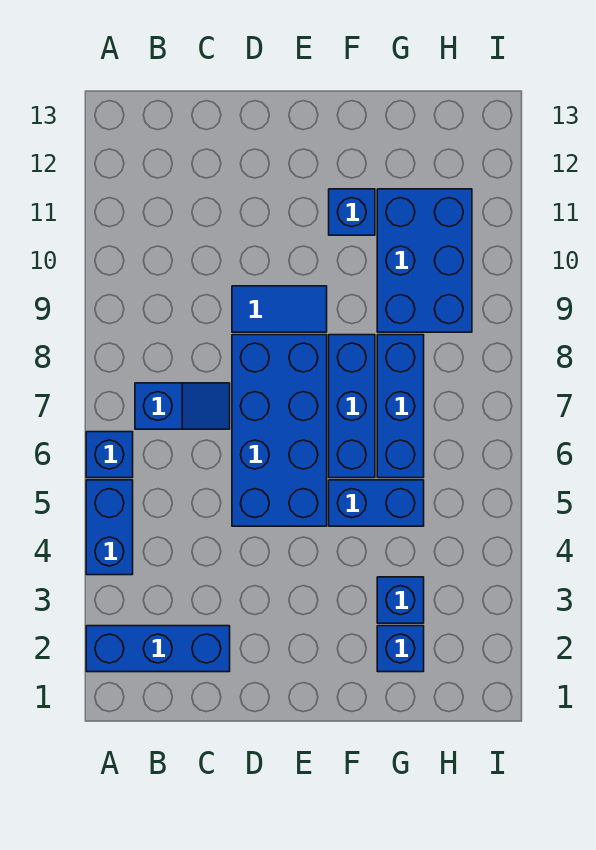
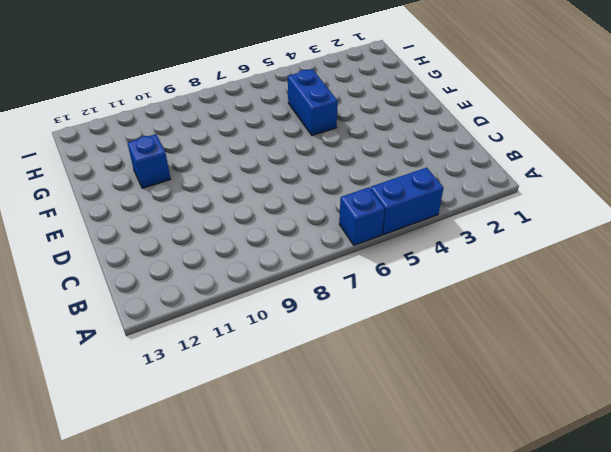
none -> blue brick A2:C2 level 1
none -> blue slope B7:C7 level 1 top B
none -> blue brick D5:E8 level 1

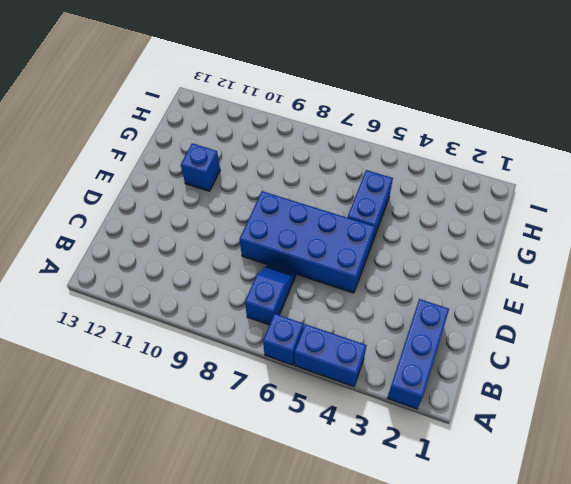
none -> blue tile D9:E9 level 1
none -> blue brick F6:F8 level 1
none -> blue brick G2 level 1

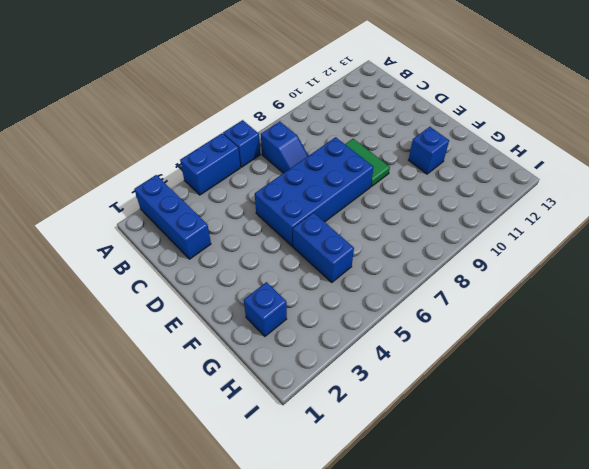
green tile D9:E9 level 1 -> blue tile D9:E9 level 1
none -> blue brick F6:F8 level 1
none -> blue brick G3 level 1
none -> blue brick G6:G8 level 1

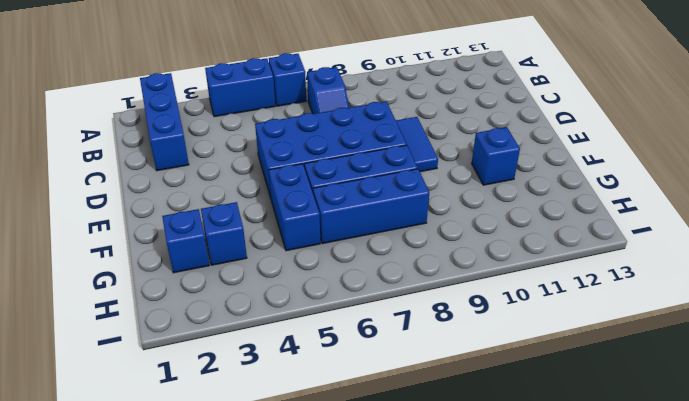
none -> blue brick G9:H11 level 1

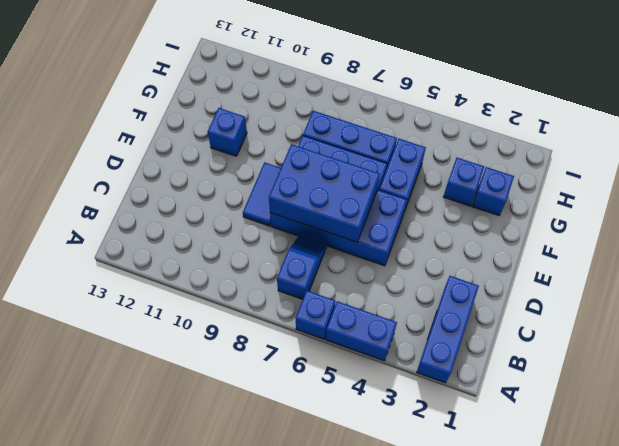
blue brick D6:E8 level 2 -> blue brick G9:H11 level 1

